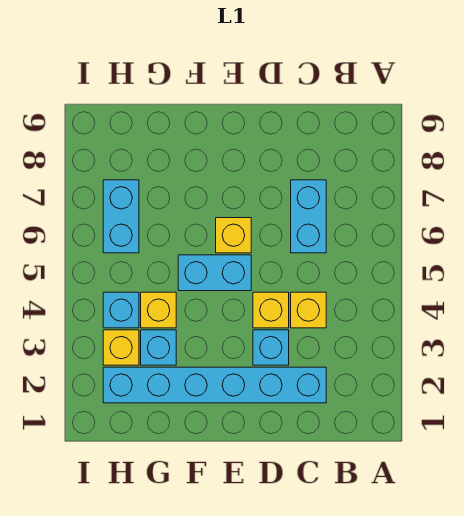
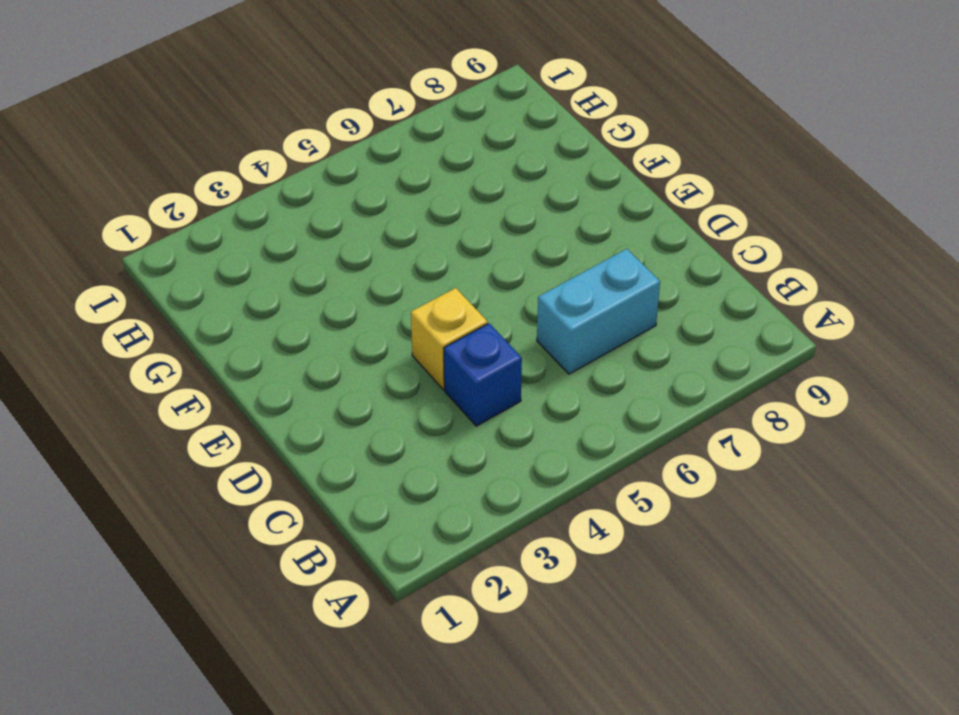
blue brick C4 level 1 -> yellow brick C4 level 1
none -> cyan brick C2:H2 level 1
none -> cyan brick D3 level 1
none -> cyan brick E5:F5 level 1

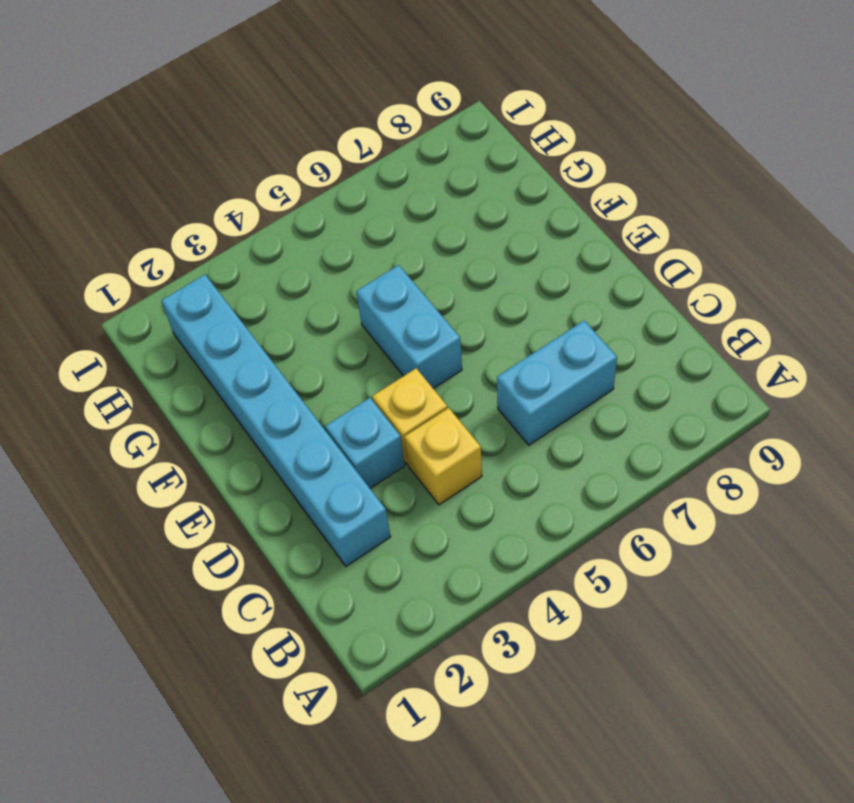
none -> yellow brick E6 level 1
none -> cyan brick G3 level 1
none -> yellow brick G4 level 1

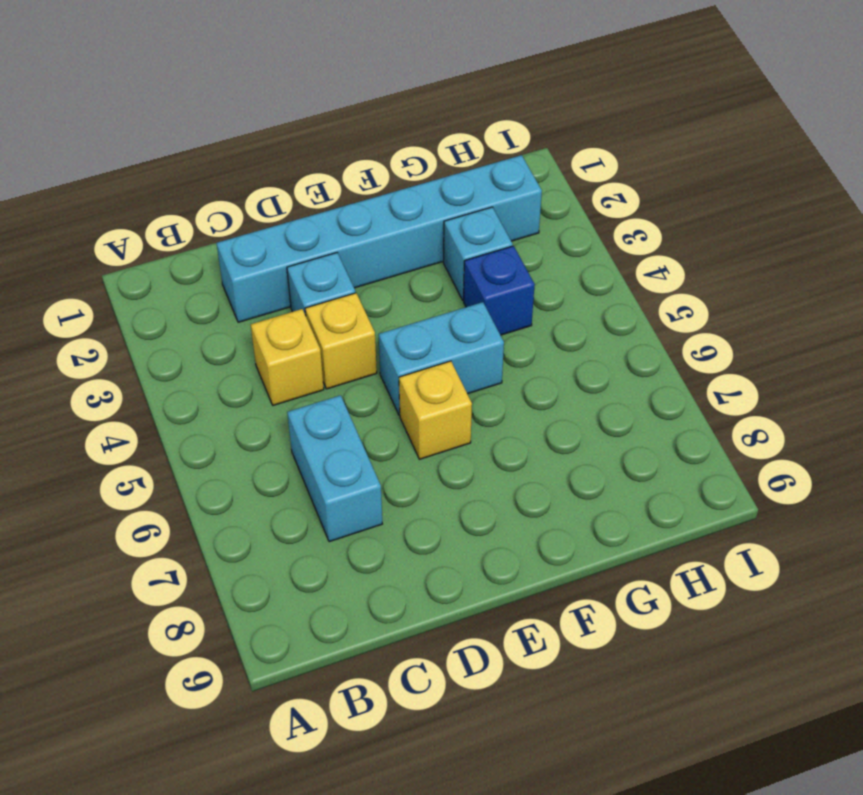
blue brick G4 level 1 -> yellow brick G4 level 1
none -> yellow brick H3 level 1
none -> cyan brick H4 level 1
none -> cyan brick H6:H7 level 1

